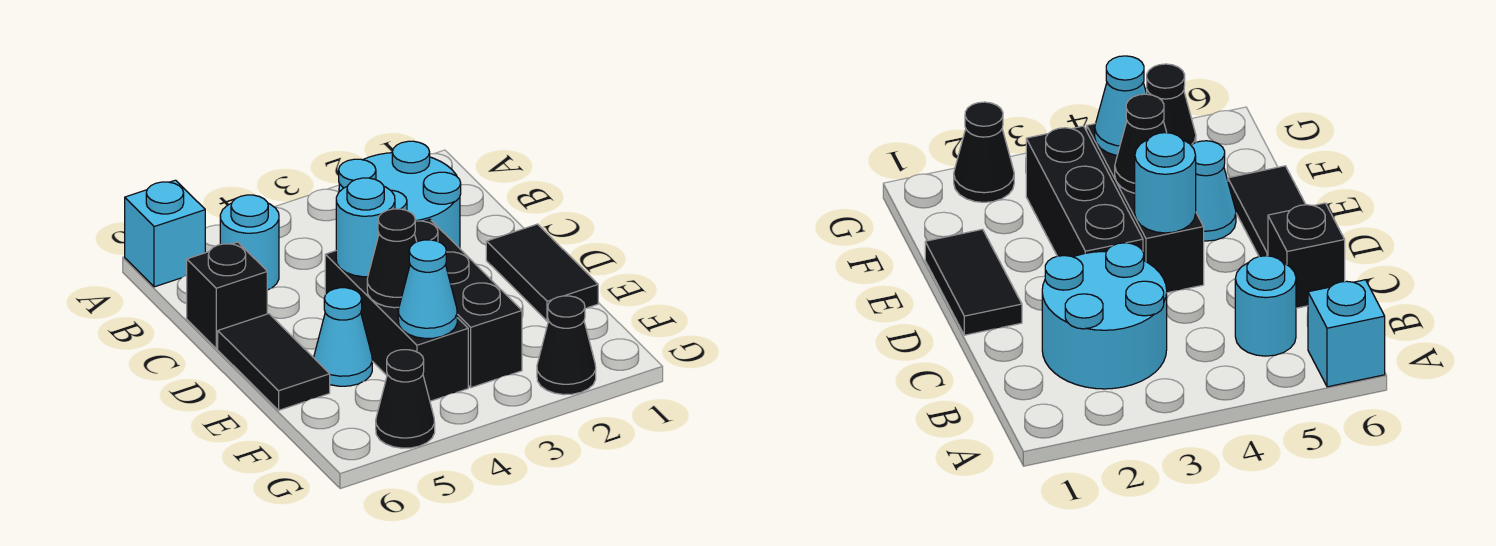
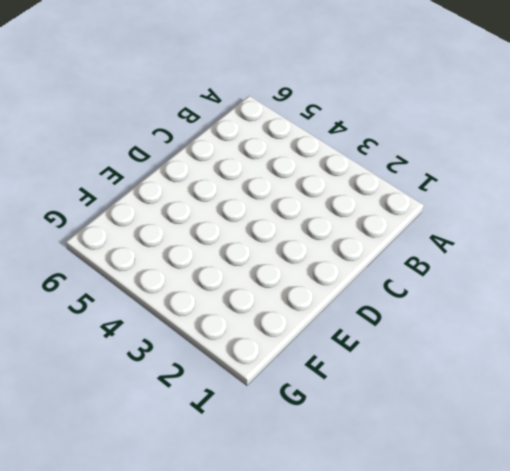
none -> cyan brick A6 level 1
none -> cyan round brick B2:C3 level 1
none -> cyan round brick B5 level 1

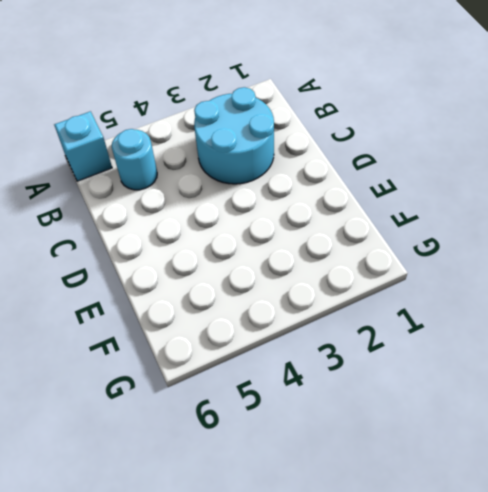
none -> black brick C6 level 1
none -> black tile D1:E1 level 1
none -> black brick D3:F3 level 1

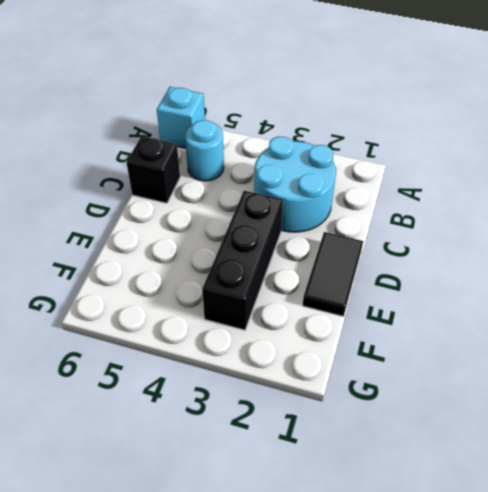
none -> black brick D4:F4 level 1
none -> black tile D6:E6 level 1
none -> cyan cone E5 level 1

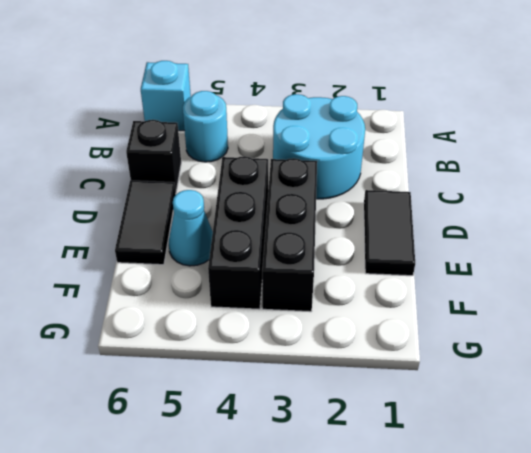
none -> black cone G2 level 1
none -> black cone G5 level 1
none -> cyan round brick D4 level 2

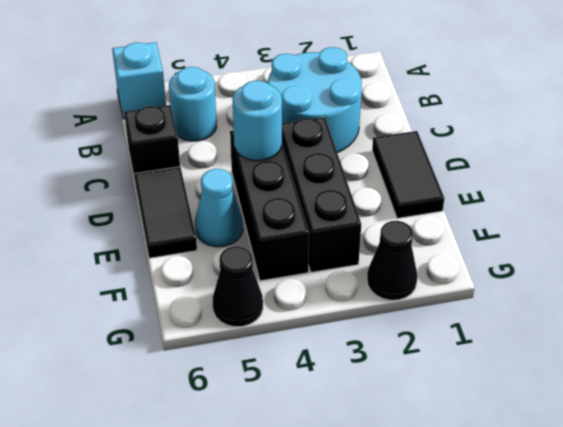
none -> black cone E4 level 2
none -> cyan cone F4 level 2

